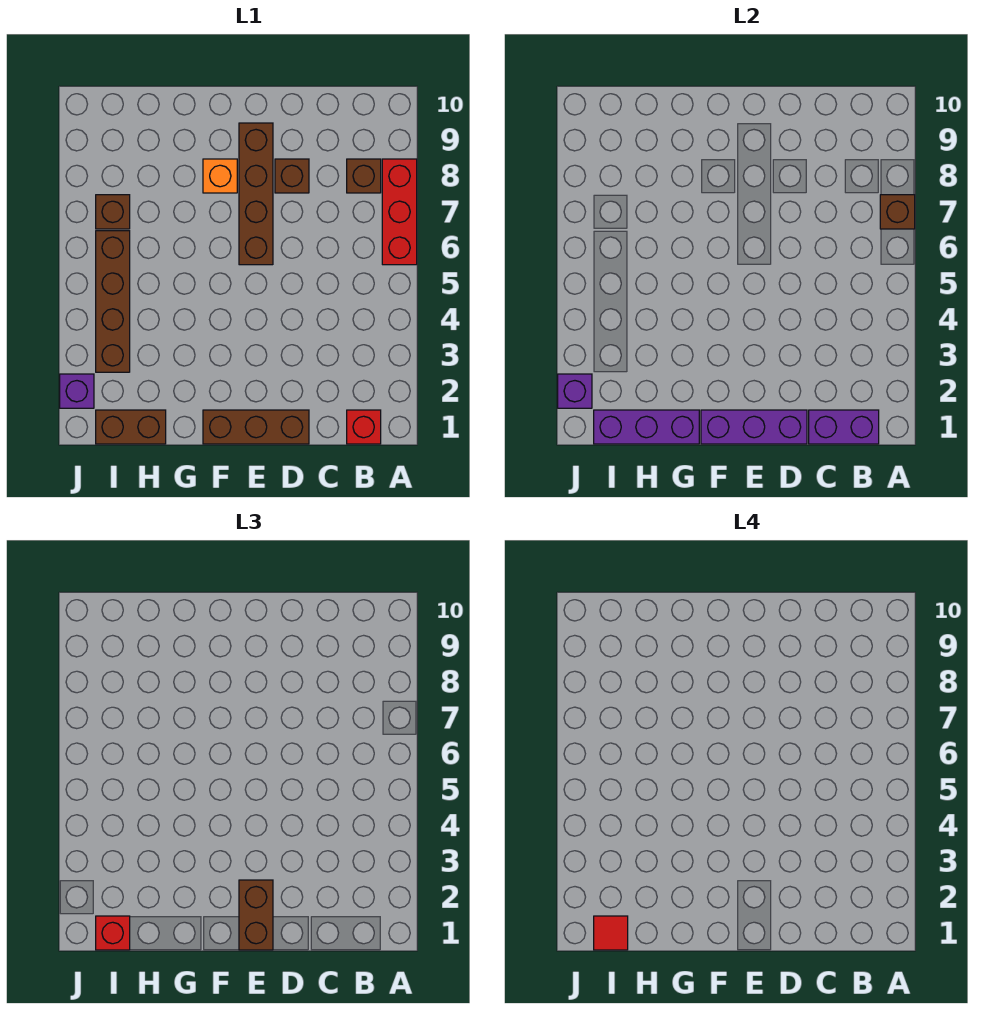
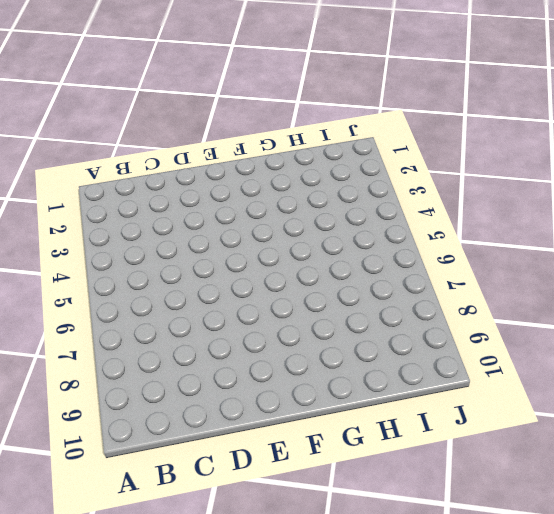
none -> red brick A6:A8 level 1
none -> red brick B1 level 1
none -> brown brick B8 level 1

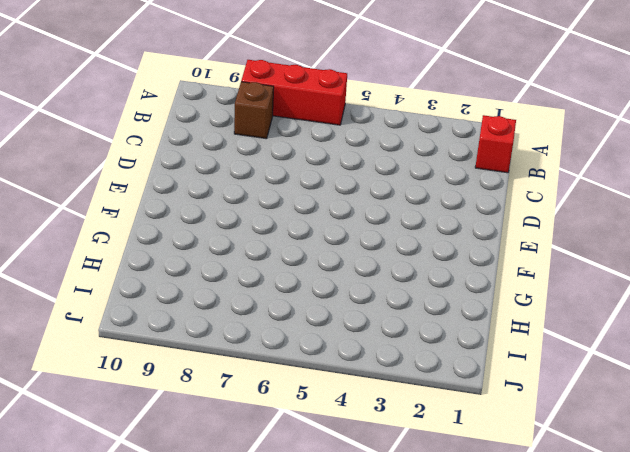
none -> brown brick D1:F1 level 1
none -> brown brick D8 level 1
none -> brown brick E6:E9 level 1

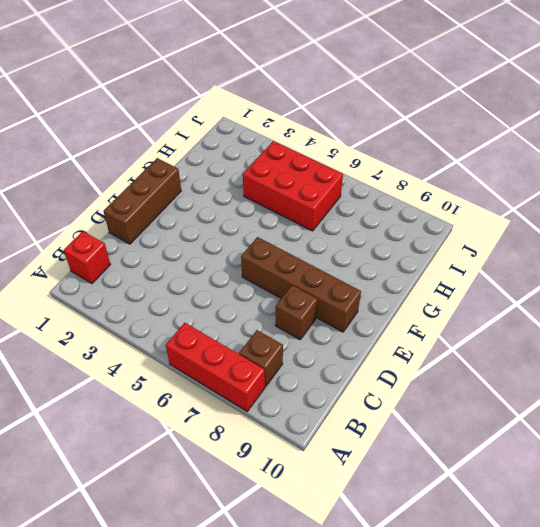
red brick H4:I6 level 1 -> brown brick I3:I6 level 1
none -> orange brick F8 level 1
none -> brown brick H1:I1 level 1
none -> brown brick I7 level 1

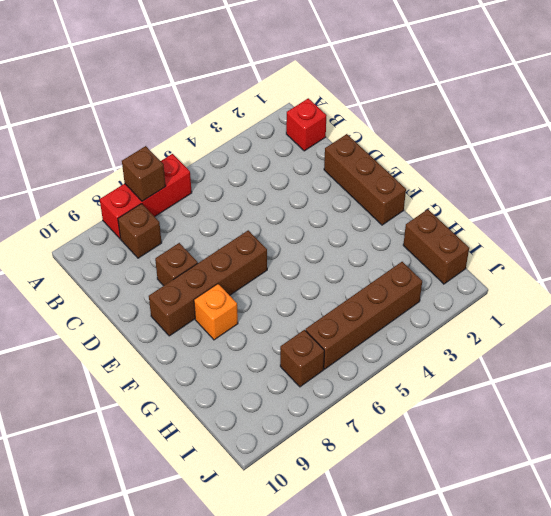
none -> purple brick J2 level 1
none -> purple brick B1:C1 level 2
none -> purple brick D1:F1 level 2

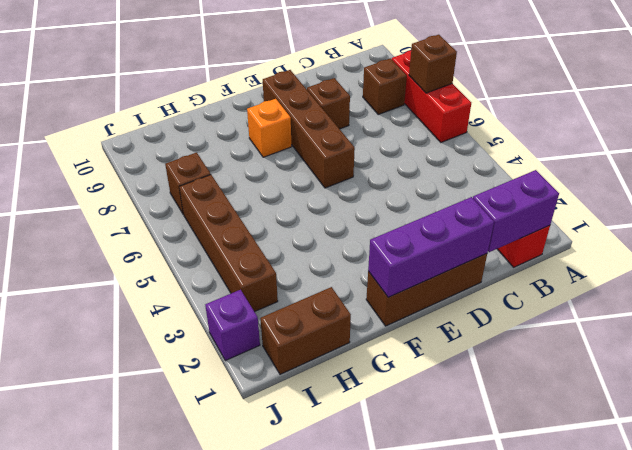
none -> purple brick G1:I1 level 2
none -> purple brick J2 level 2
none -> brown brick E1:E2 level 3

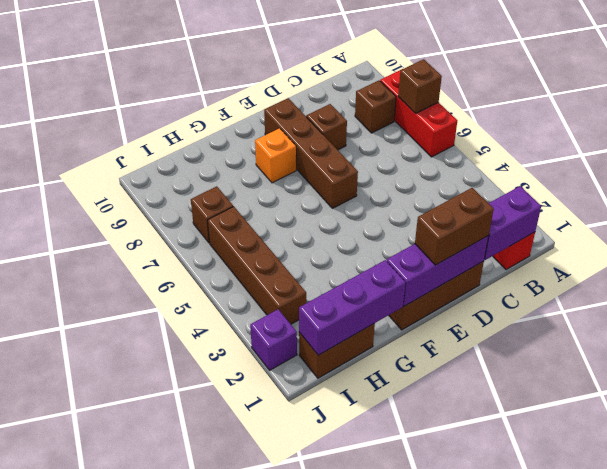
brown brick D1:E1 level 3 -> brown brick E1:E2 level 3
none -> purple brick J2 level 2
none -> red brick I1 level 3
none -> red tile I1 level 4

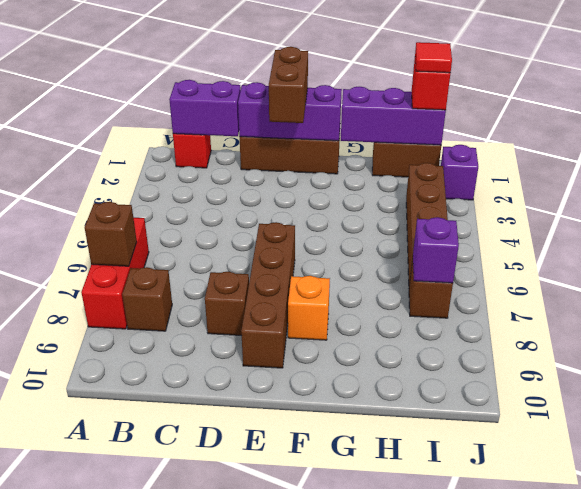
purple brick I7 level 2 -> purple brick J2 level 2

